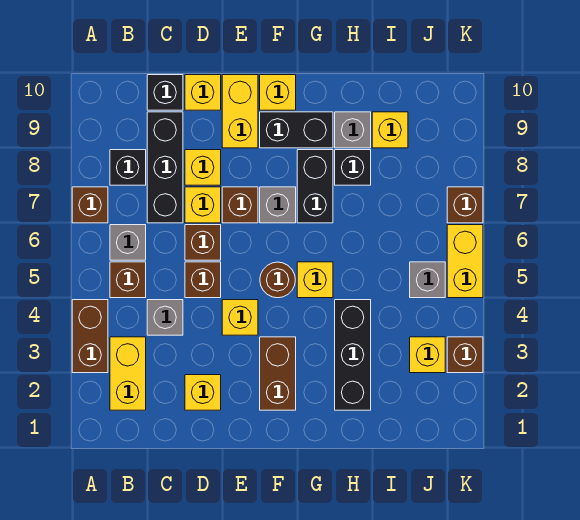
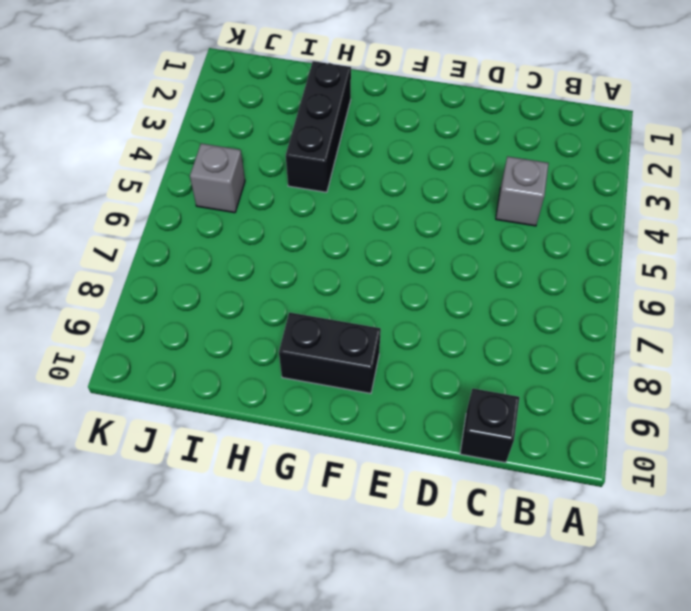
none -> brown brick A3:A4 level 1
none -> brown brick A7 level 1
none -> yellow brick B2:B3 level 1
none -> brown brick B5 level 1

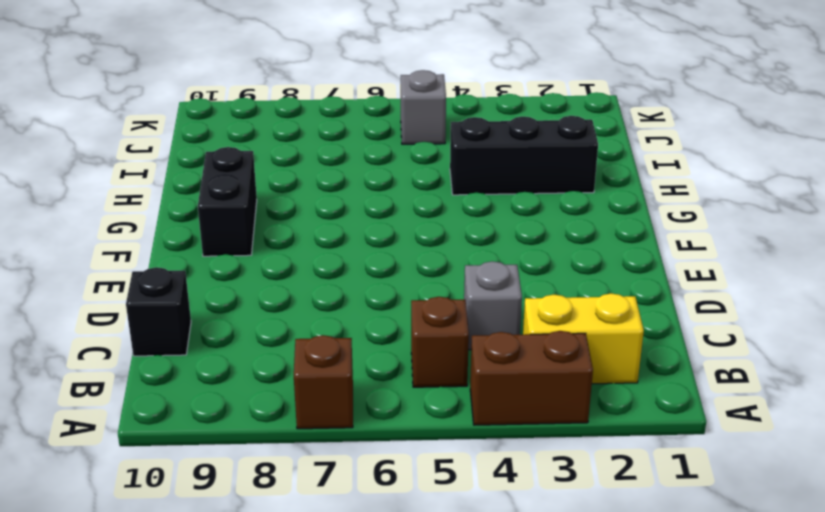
none -> grey brick B6 level 1
none -> black brick B8 level 1
none -> black brick C7:C9 level 1
none -> yellow brick D2 level 1

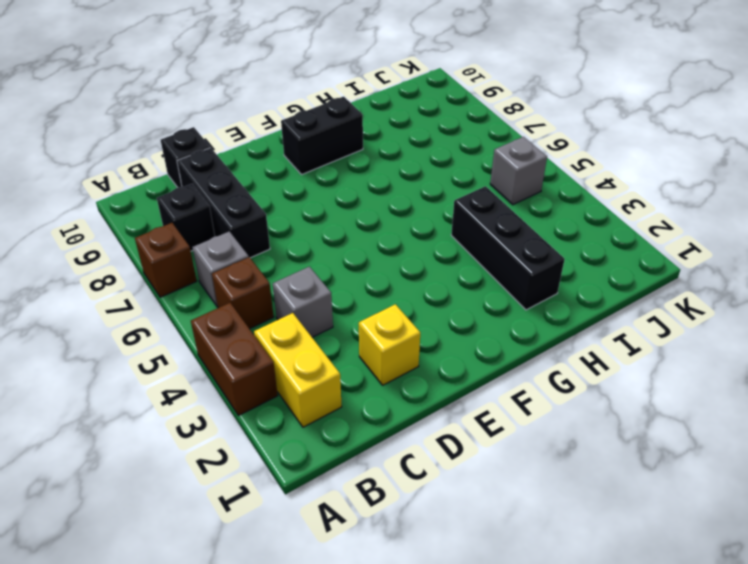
none -> brown brick D5 level 1
none -> brown brick D6 level 1
none -> yellow brick D7 level 1
none -> yellow brick D8 level 1

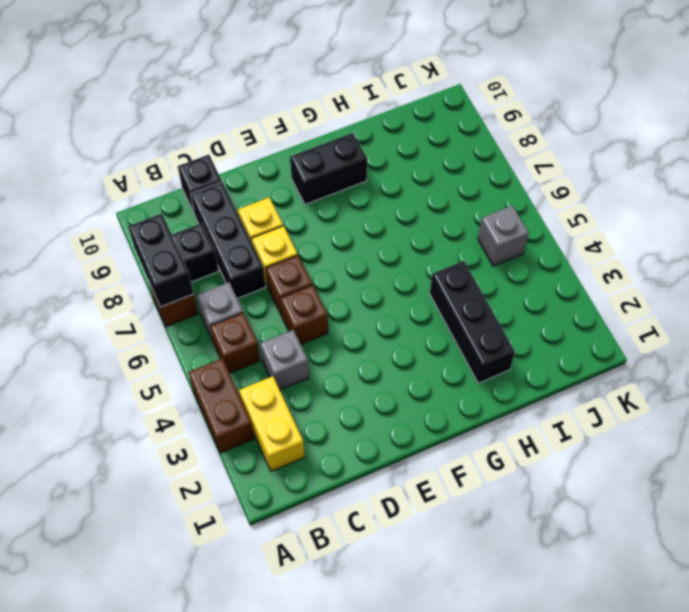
black brick A7:A8 level 2 -> black brick G7:G8 level 1
none -> yellow brick D2 level 1
none -> yellow brick D10 level 1
none -> yellow brick E4 level 1
none -> brown brick E7 level 1

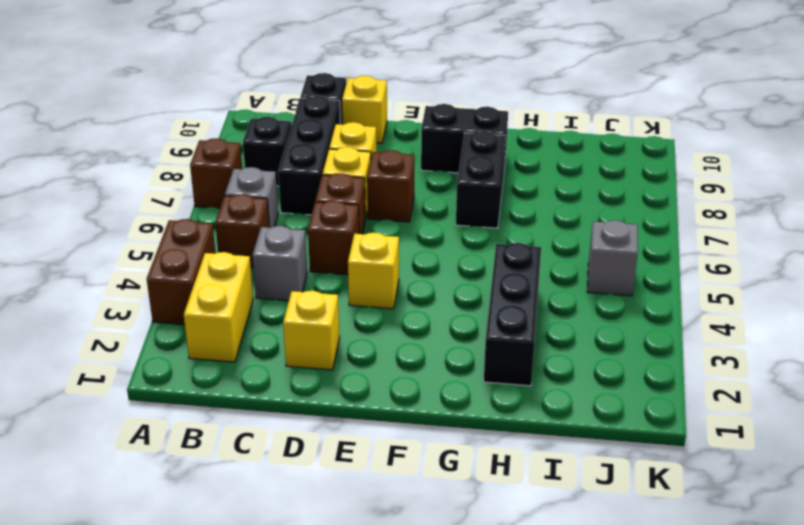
none -> yellow brick E9:E10 level 1
none -> brown brick F2:F3 level 1
none -> brown round brick F5 level 1
none -> grey brick F7 level 1

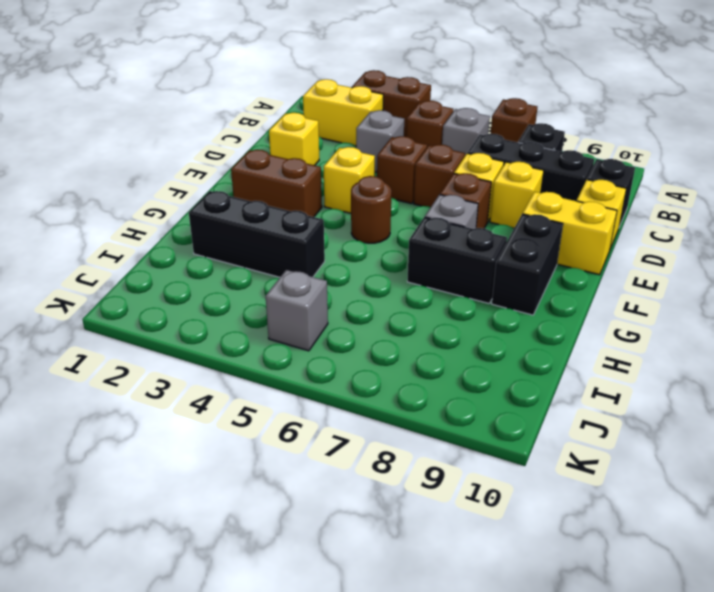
none -> yellow brick F10 level 1
none -> yellow brick G5 level 1
none -> black brick H8 level 1
none -> grey brick H9 level 1

